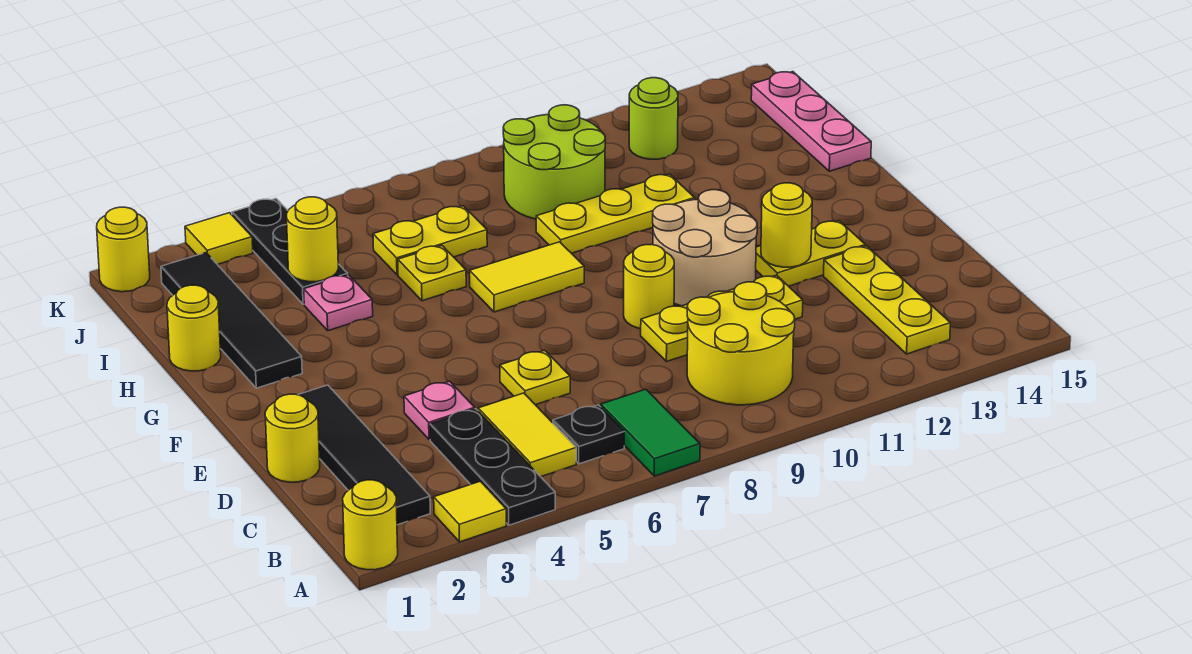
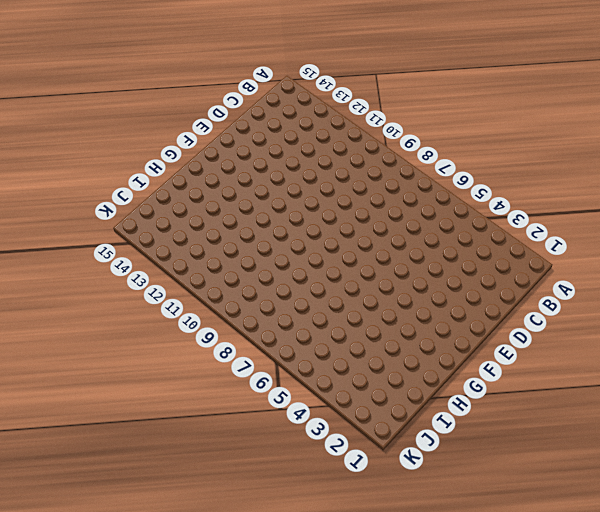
none -> yellow round brick A1 level 1
none -> yellow tile A3 level 1
none -> black plate A4:C4 level 1
none -> green tile A7:B7 level 1

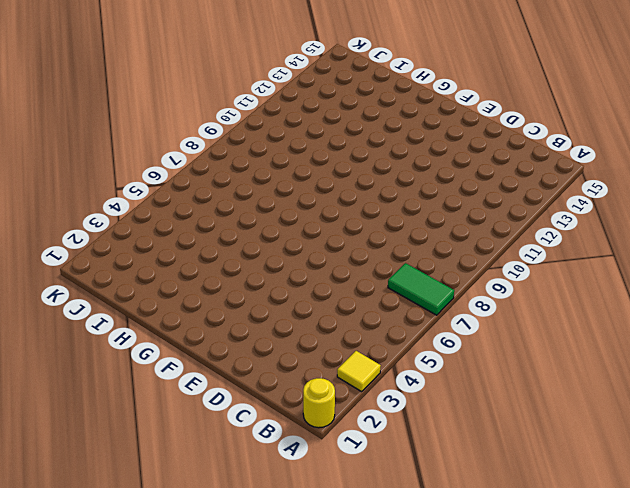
none -> black plate A4:C4 level 1
none -> black tile B2:E2 level 1
none -> yellow tile B5:C5 level 1
none -> black plate B6 level 1

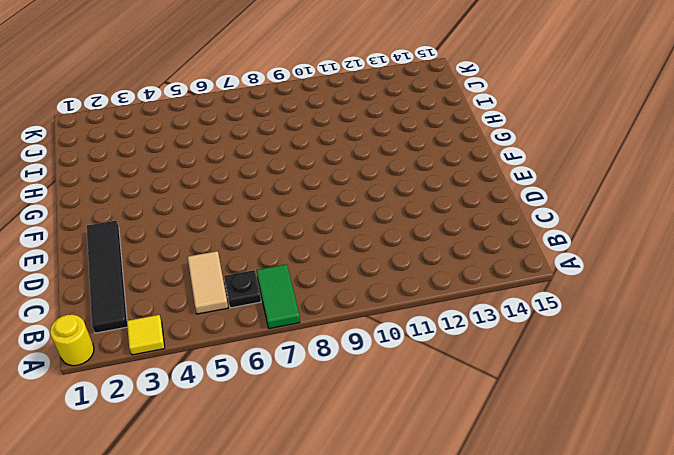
tan tile B5:C5 level 1 -> yellow tile B5:C5 level 1
none -> black plate A4:C4 level 1
none -> yellow round brick B9:C10 level 1
none -> yellow plate B13:D13 level 1
none -> yellow round brick D1 level 1

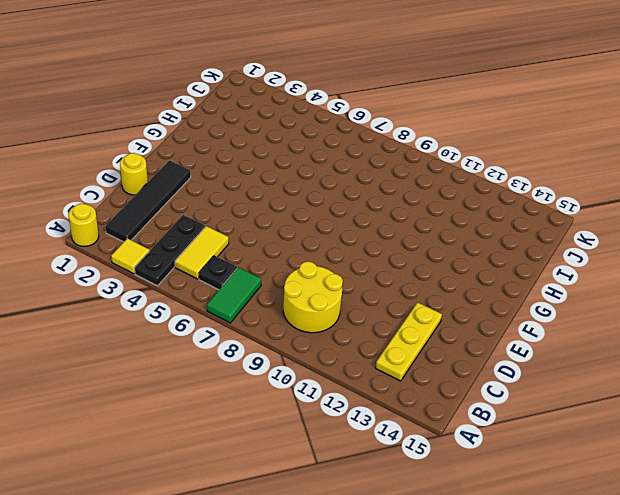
none -> pink plate D4 level 1
none -> yellow plate D6 level 1
none -> yellow plate D9:D11 level 1
none -> yellow round brick E9 level 1

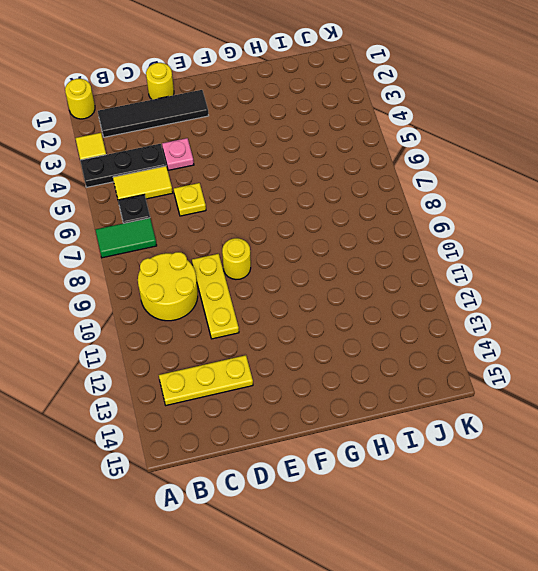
none -> tan round brick E10:F11 level 1
none -> yellow plate E12:E13 level 1
none -> black tile G2:J2 level 1
none -> yellow tile G7:G8 level 1

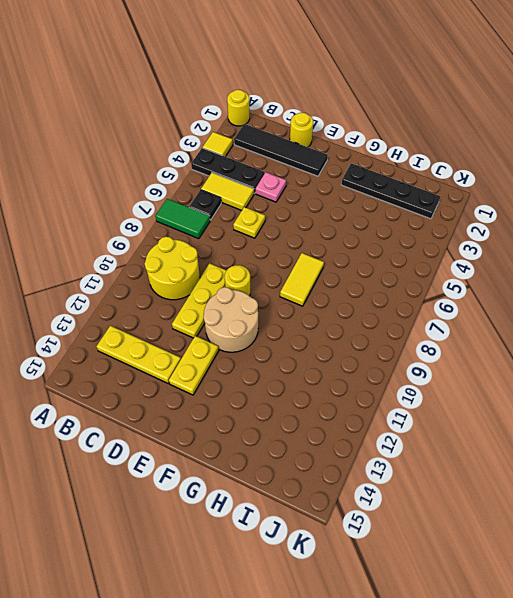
black plate G2:J2 level 1 -> black tile G2:J2 level 1
none -> yellow round brick H1 level 1
none -> pink plate H4 level 1
none -> yellow plate H6 level 1
none -> yellow plate H9:H11 level 1

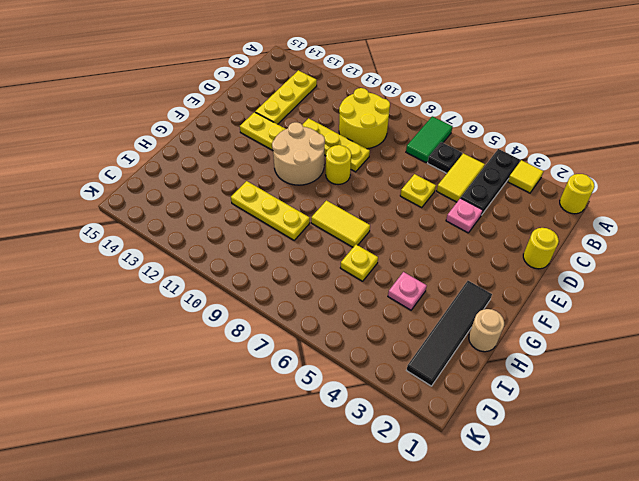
tan round brick H1 level 1 -> yellow round brick H1 level 1
none -> black tile B2:E2 level 1
none -> pink plate H15:J15 level 1
none -> black plate I4:K4 level 1
none -> yellow plate I6:I7 level 1

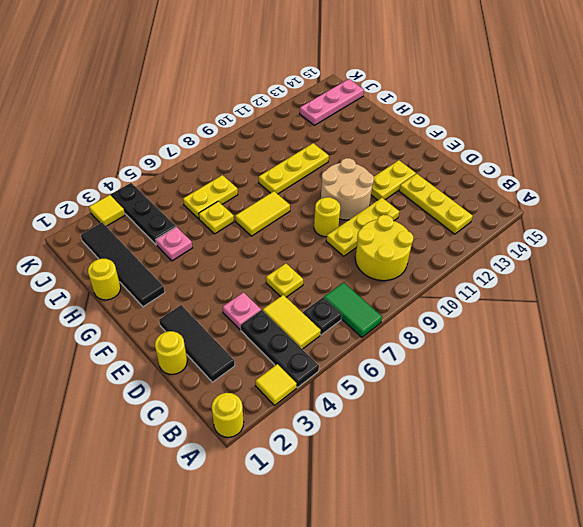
black tile C2:E2 level 1 -> black tile B2:E2 level 1
pink plate J13:J15 level 1 -> pink plate H15:J15 level 1
none -> lime round brick I9:J10 level 1
none -> lime round brick J12 level 1
none -> yellow round brick K1 level 1
none -> yellow round brick E12 level 2

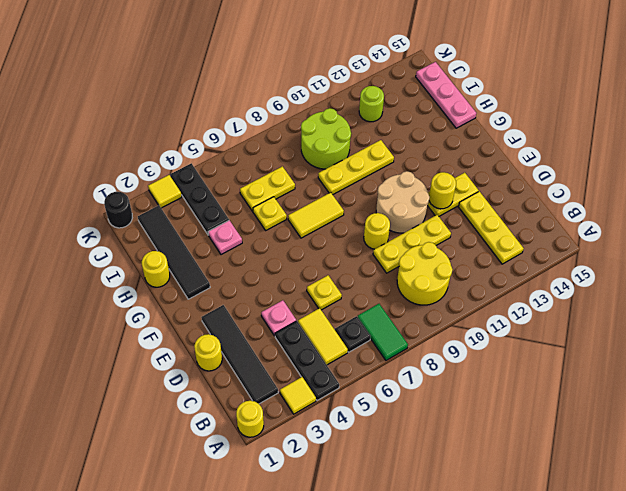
black round brick K1 level 1 -> yellow round brick K1 level 1
none -> yellow round brick I4 level 2

